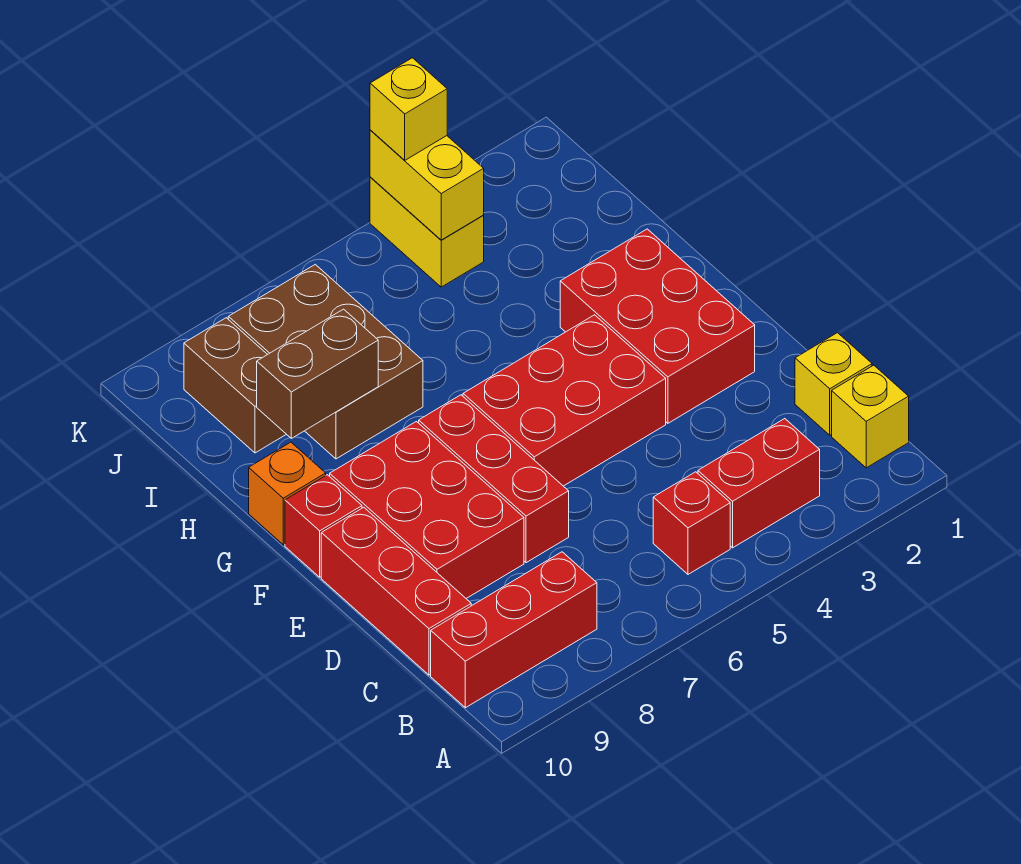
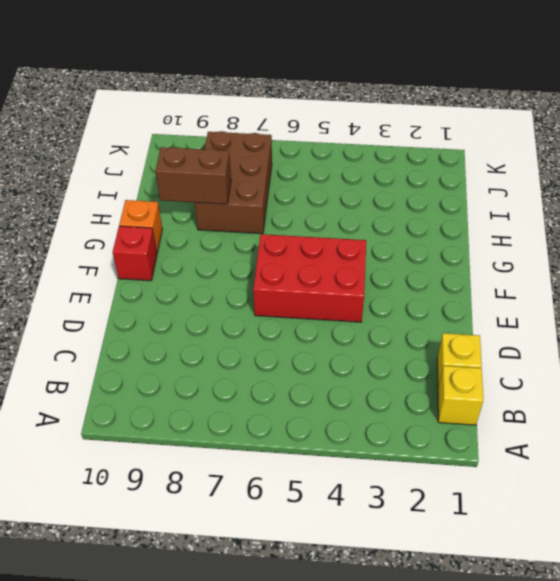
none -> red brick B3:B4 level 1
none -> red brick B5 level 1
none -> red brick B8:B10 level 1

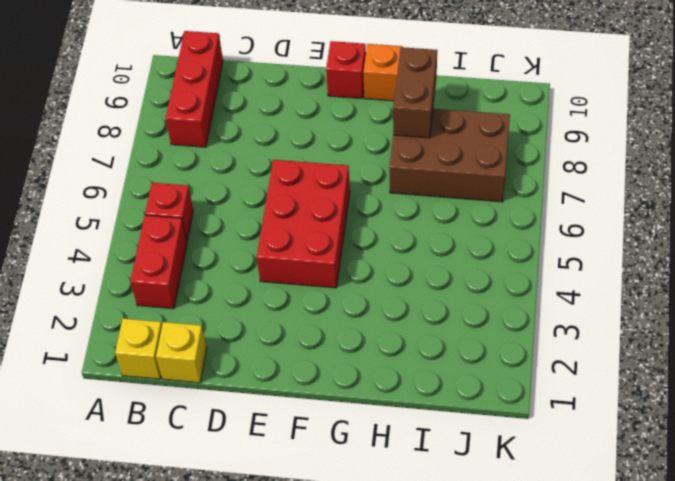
none -> red brick C10:E10 level 1
none -> red brick D7:F7 level 1
none -> red brick D8:F9 level 1

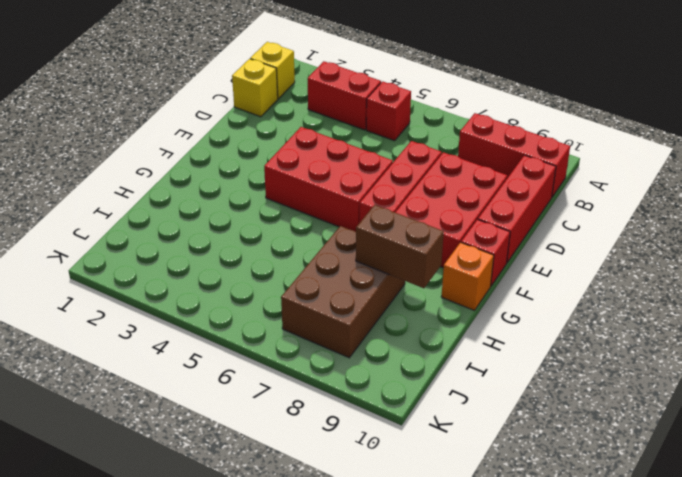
none -> red brick E2:G3 level 1
none -> brown brick I9:J9 level 1
none -> yellow brick J4:K4 level 1

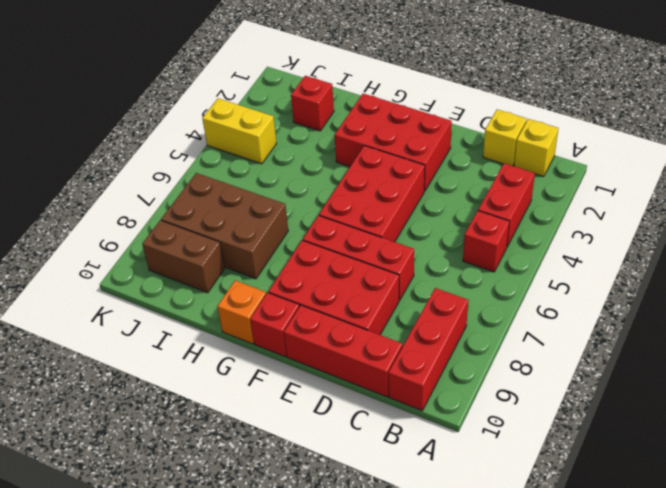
red brick I2 level 1 -> none
none -> brown brick H8:H9 level 2
none -> yellow brick J4:K4 level 2
none -> yellow brick K4 level 3

